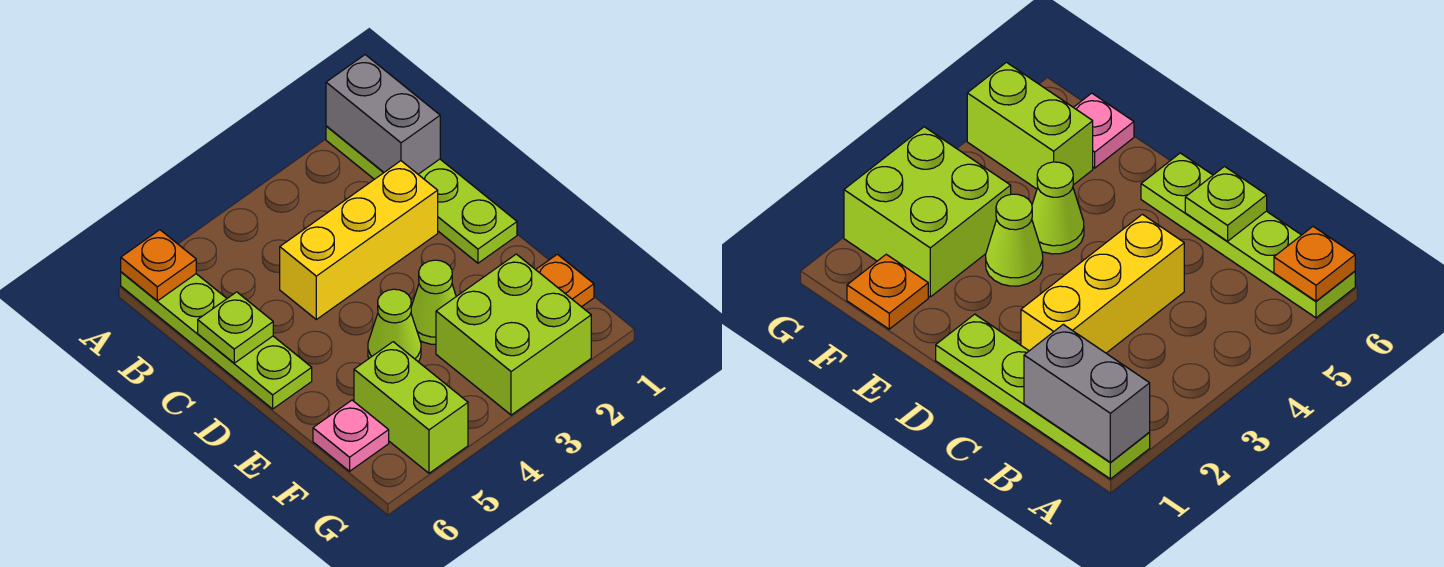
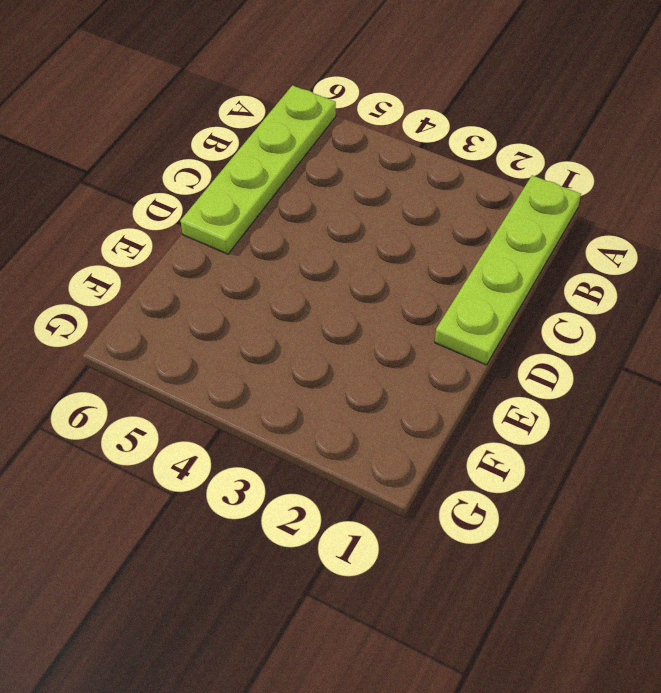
none -> yellow brick C2:C4 level 1
none -> lime cone E3 level 1
none -> lime cone E4 level 1

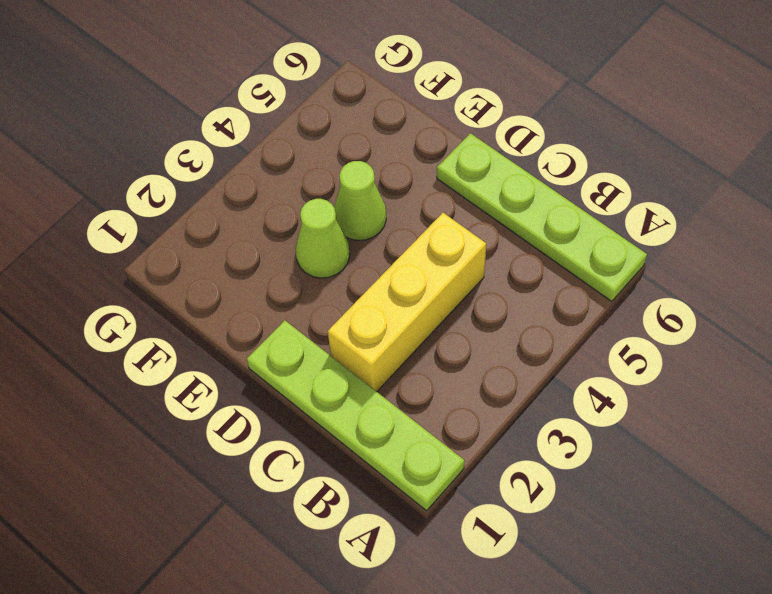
none -> orange plate F1 level 1
none -> lime brick F2:G3 level 1
none -> lime brick F5:G5 level 1

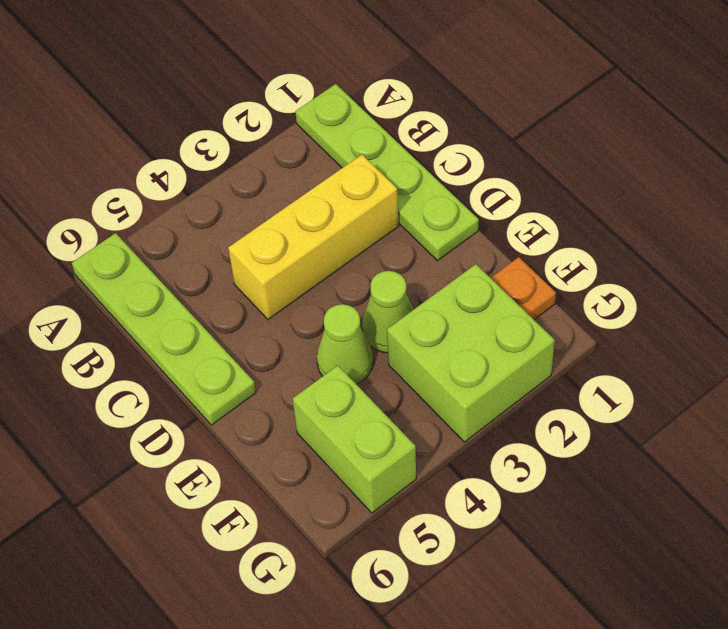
none -> pink plate F6 level 1
none -> grey brick A1:B1 level 2
none -> orange plate A6 level 2

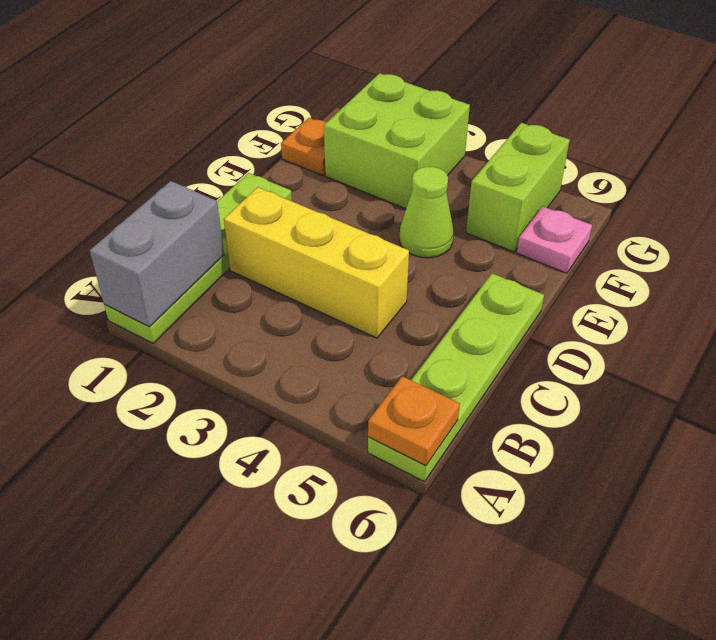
none -> lime cone E3 level 1
none -> lime plate C6 level 2

